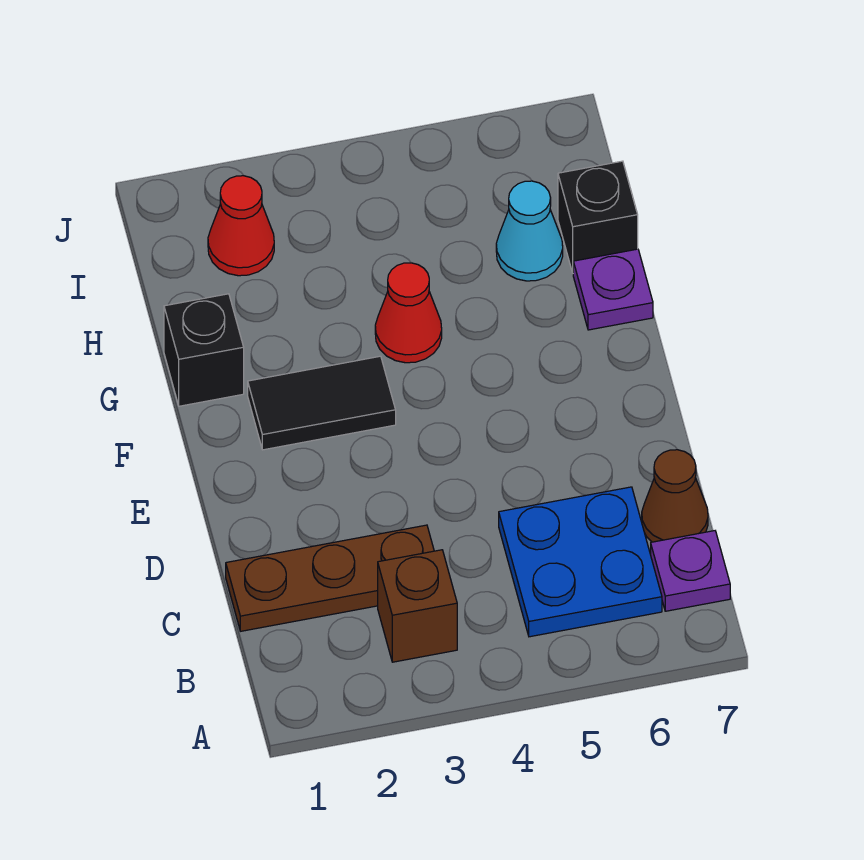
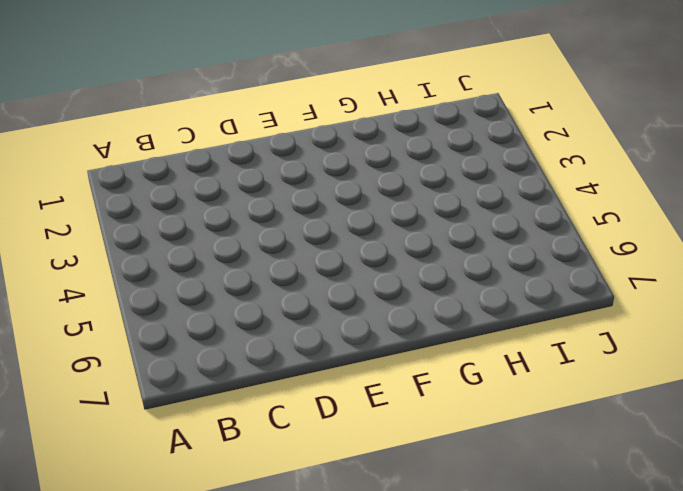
none -> brown brick B3 level 1
none -> blue plate B5:C6 level 1
none -> purple plate B7 level 1

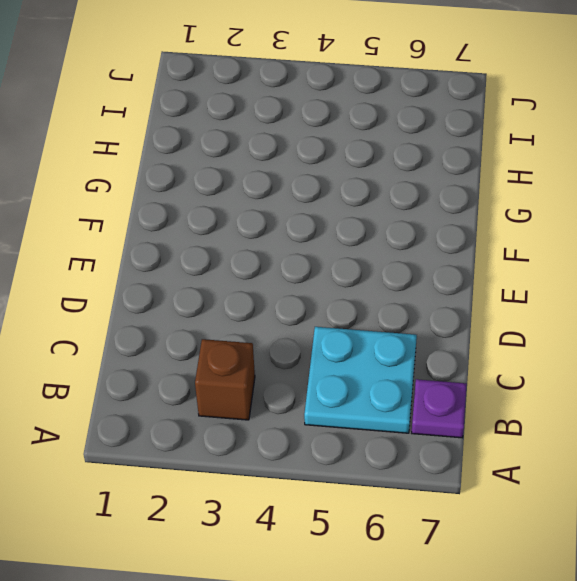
cyan plate B5:C6 level 1 -> blue plate B5:C6 level 1
none -> brown plate C1:C3 level 1
none -> brown cone C7 level 1
none -> black tile F2:F3 level 1

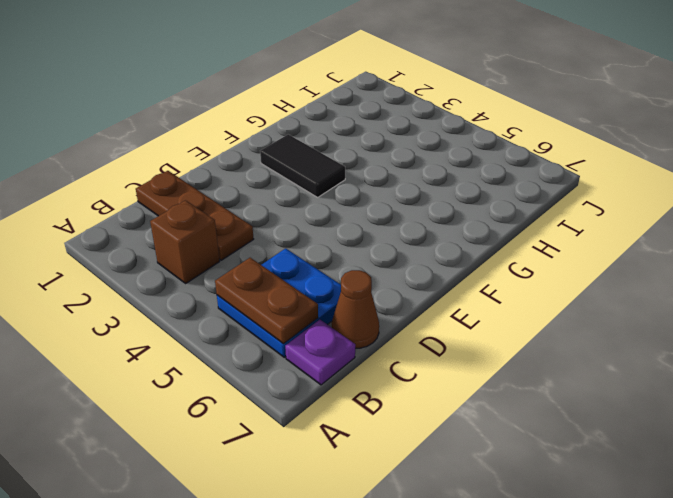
brown plate B5:B6 level 2 -> none
none -> black brick G1 level 1
none -> red cone G4 level 1
none -> purple plate G7 level 1

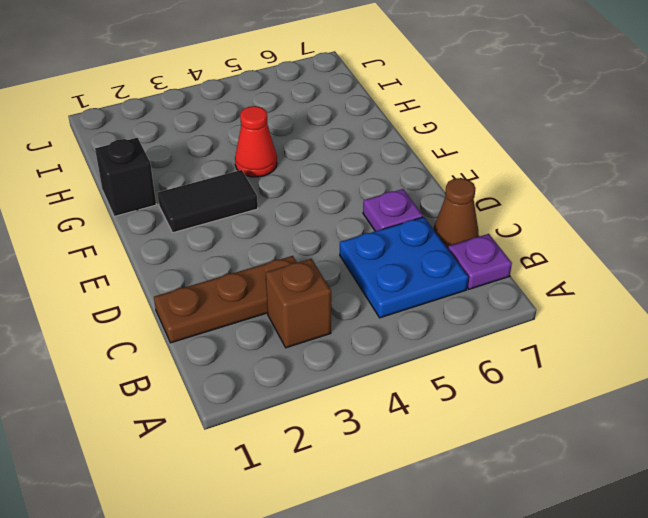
purple plate D6 level 1 -> purple plate G7 level 1
none -> cyan cone H6 level 1
none -> black brick H7 level 1
none -> red cone I2 level 1

